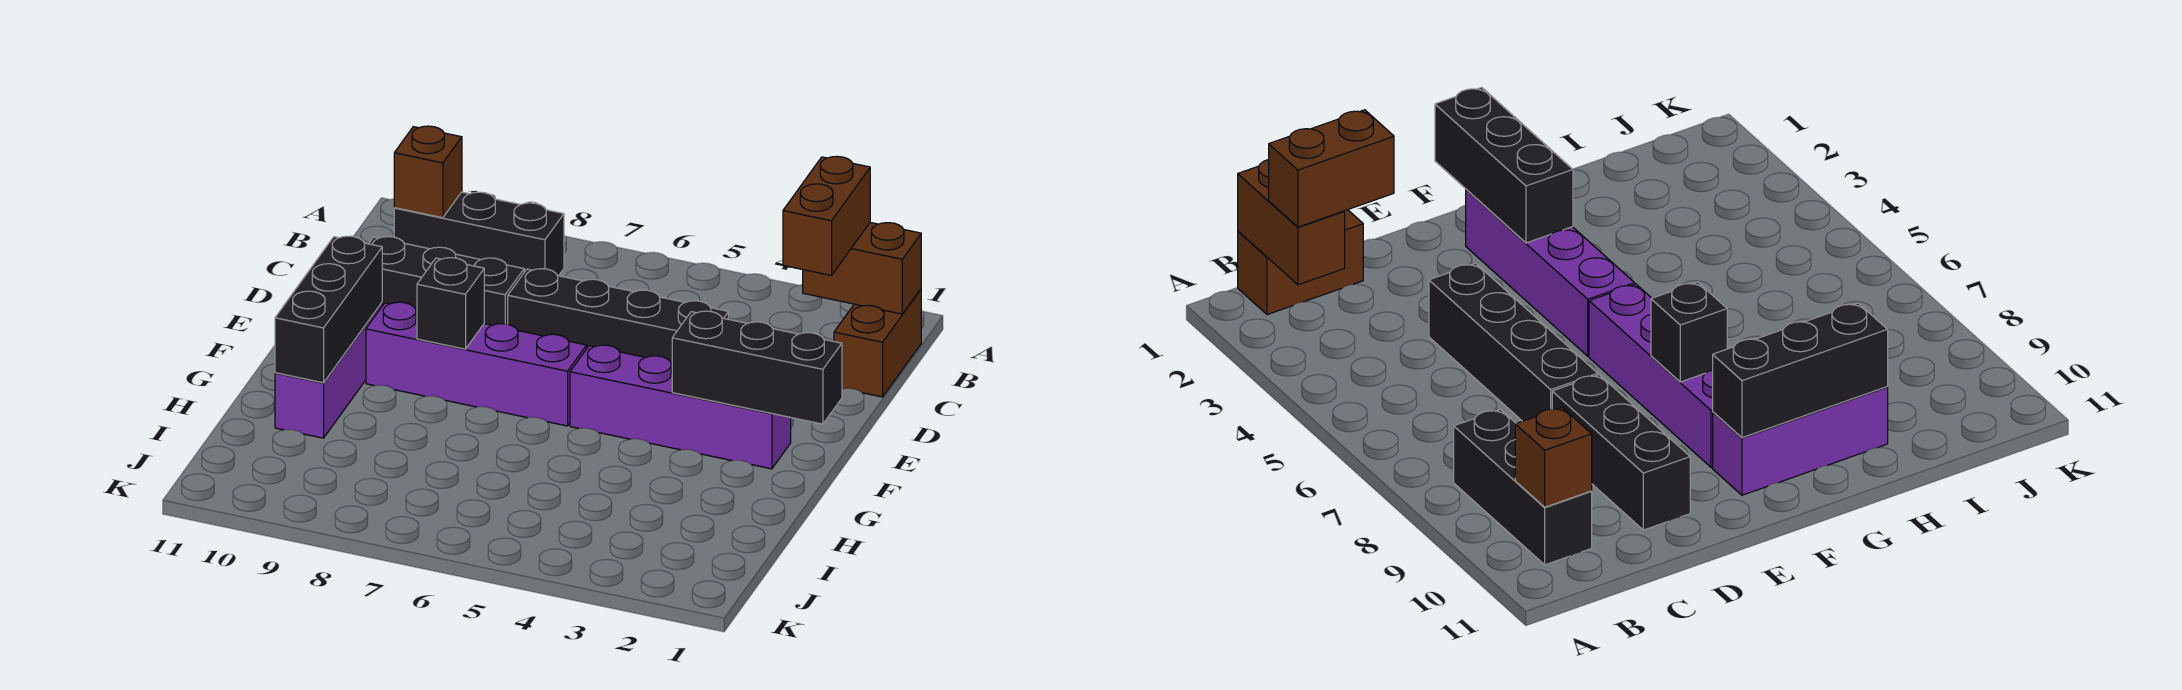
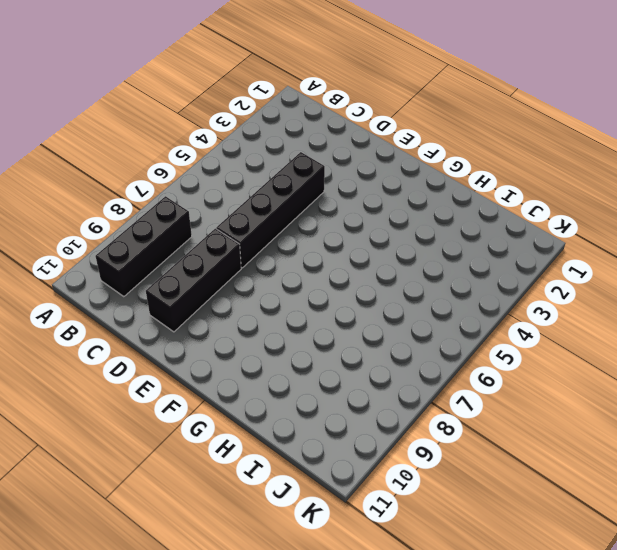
none -> brown brick B1:C1 level 1
none -> purple brick F2:F5 level 1
none -> purple brick F6:F9 level 1

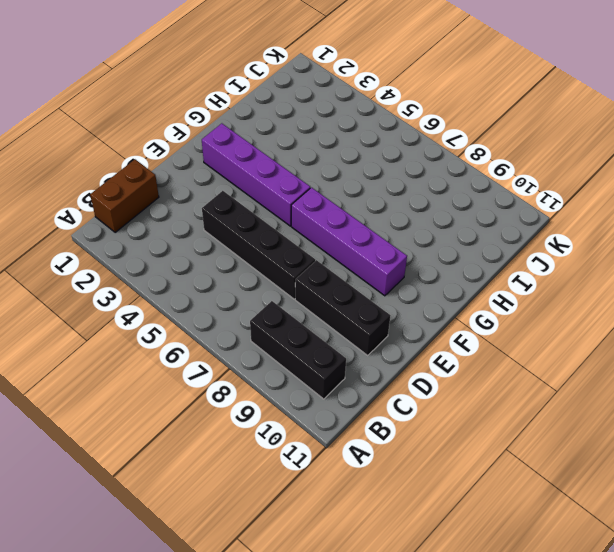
none -> purple brick F10:H10 level 1
none -> brown brick B1:B2 level 2
none -> brown brick B10 level 2

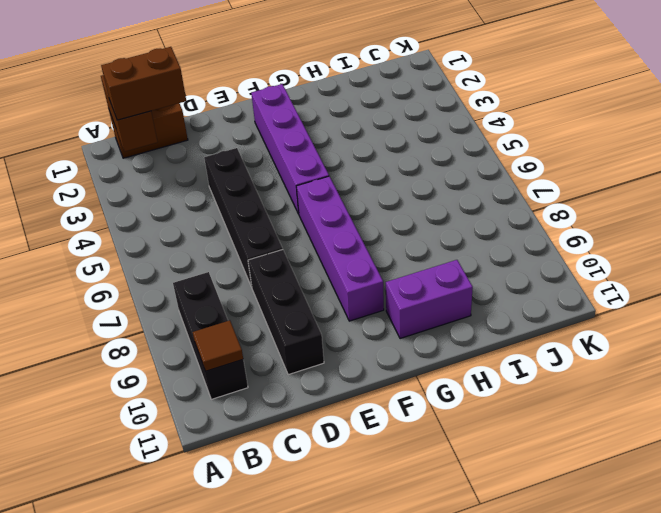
brown tile B10 level 2 -> brown brick B10 level 2
purple brick G10:H10 level 1 -> purple brick F10:H10 level 1
none -> black brick F1:F3 level 2
none -> black brick F8 level 2
none -> black brick F10:H10 level 2

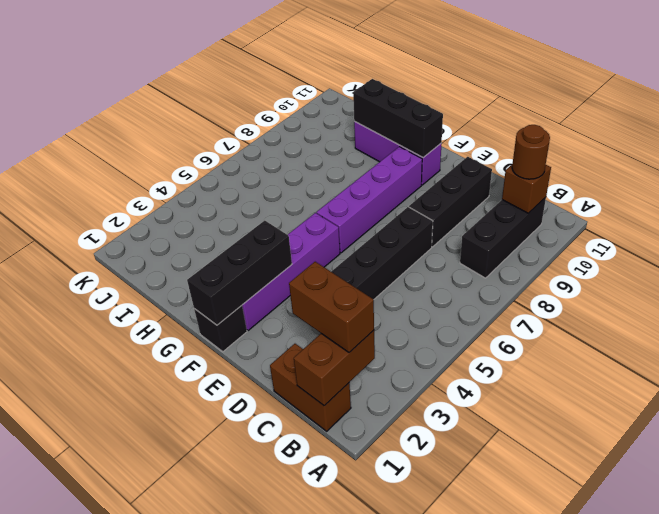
brown round brick B10 level 3 -> none
black brick F1 level 1 -> black brick F8 level 2

